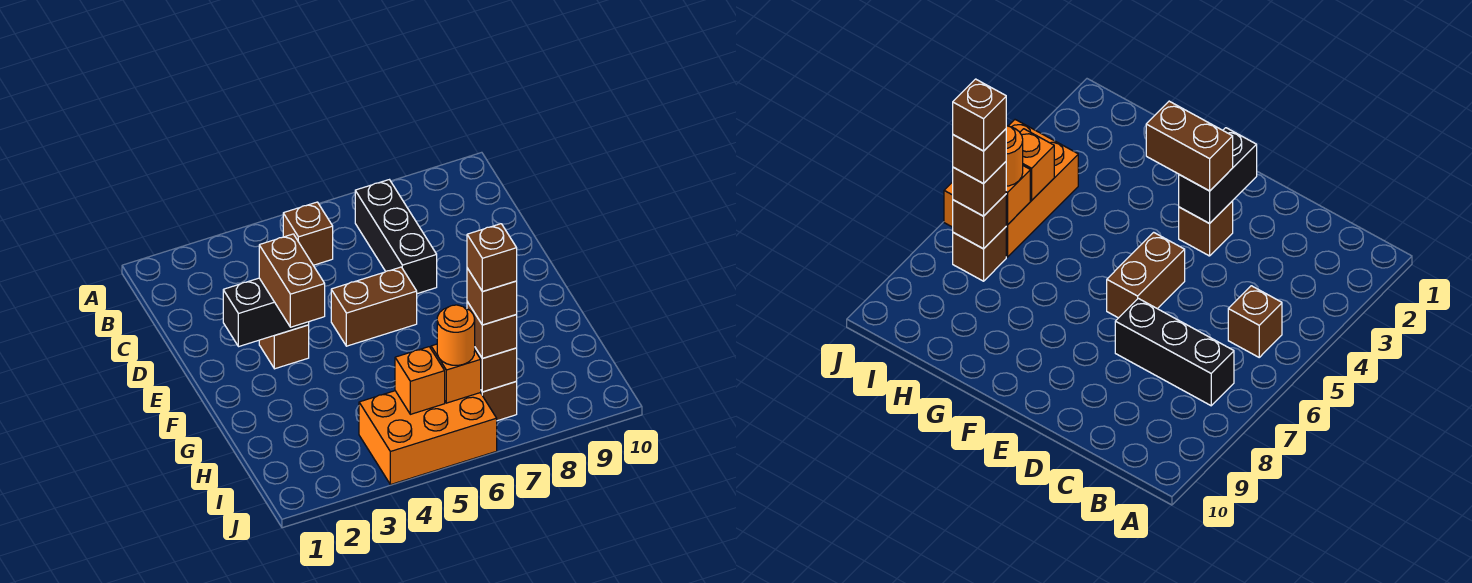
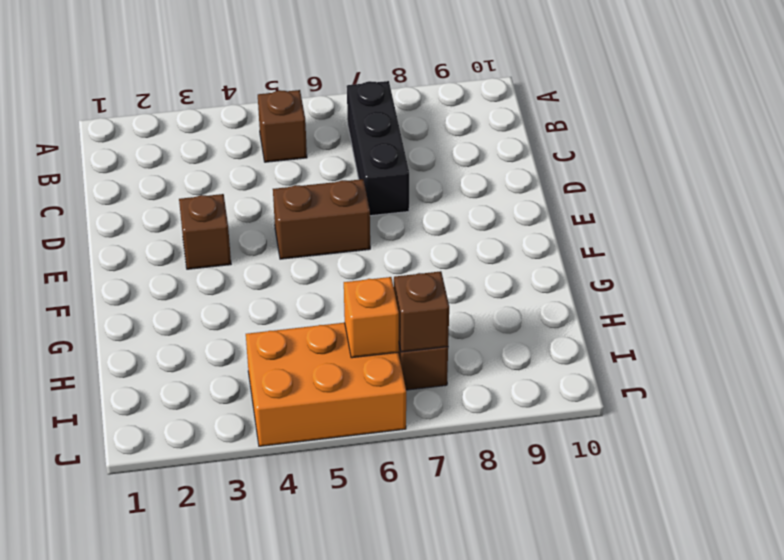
none -> black brick E2:E3 level 2
none -> orange brick I5 level 2
none -> brown brick E3:F3 level 3

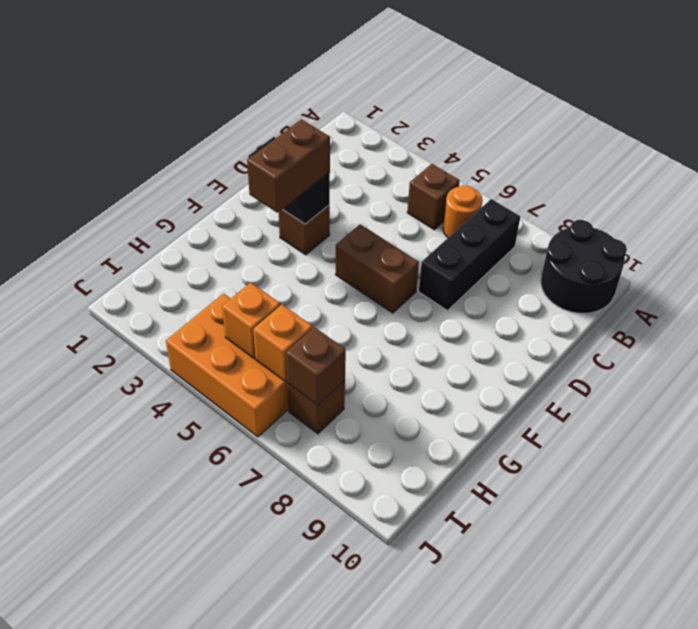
black round brick A9:B10 level 1 -> none
orange round brick B6 level 1 -> orange round brick I6 level 3
none -> brown brick I7 level 3
none -> brown brick I7 level 4
none -> brown brick I7 level 5

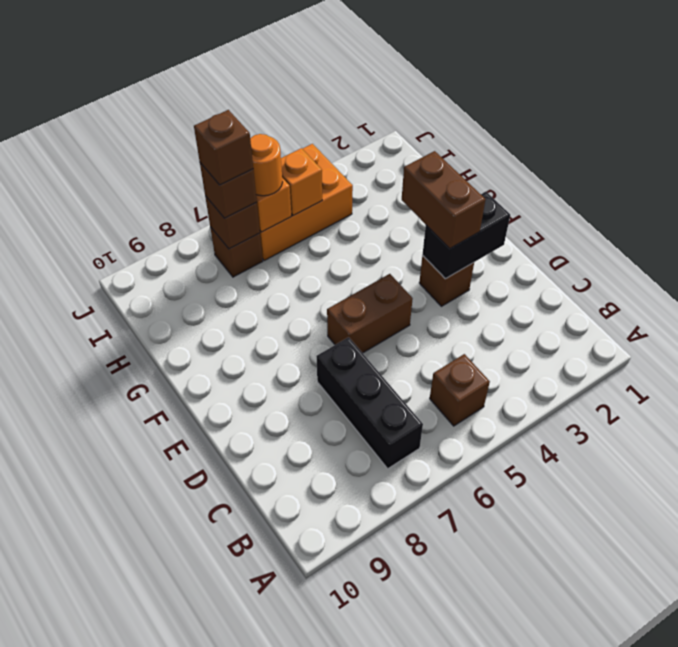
none -> brown brick I7 level 5

